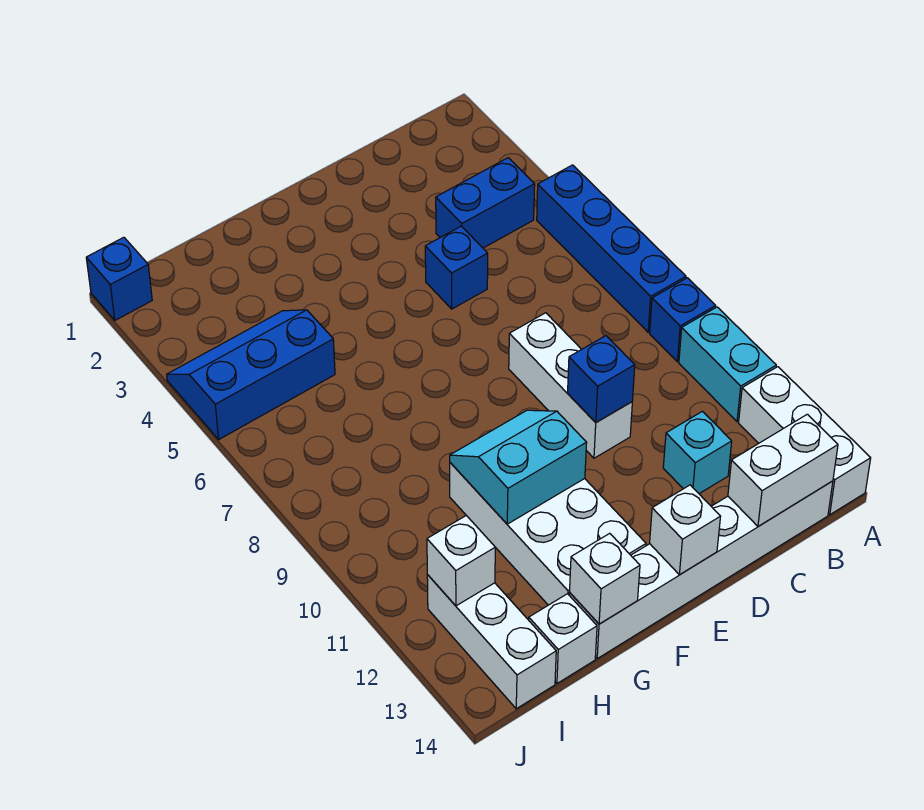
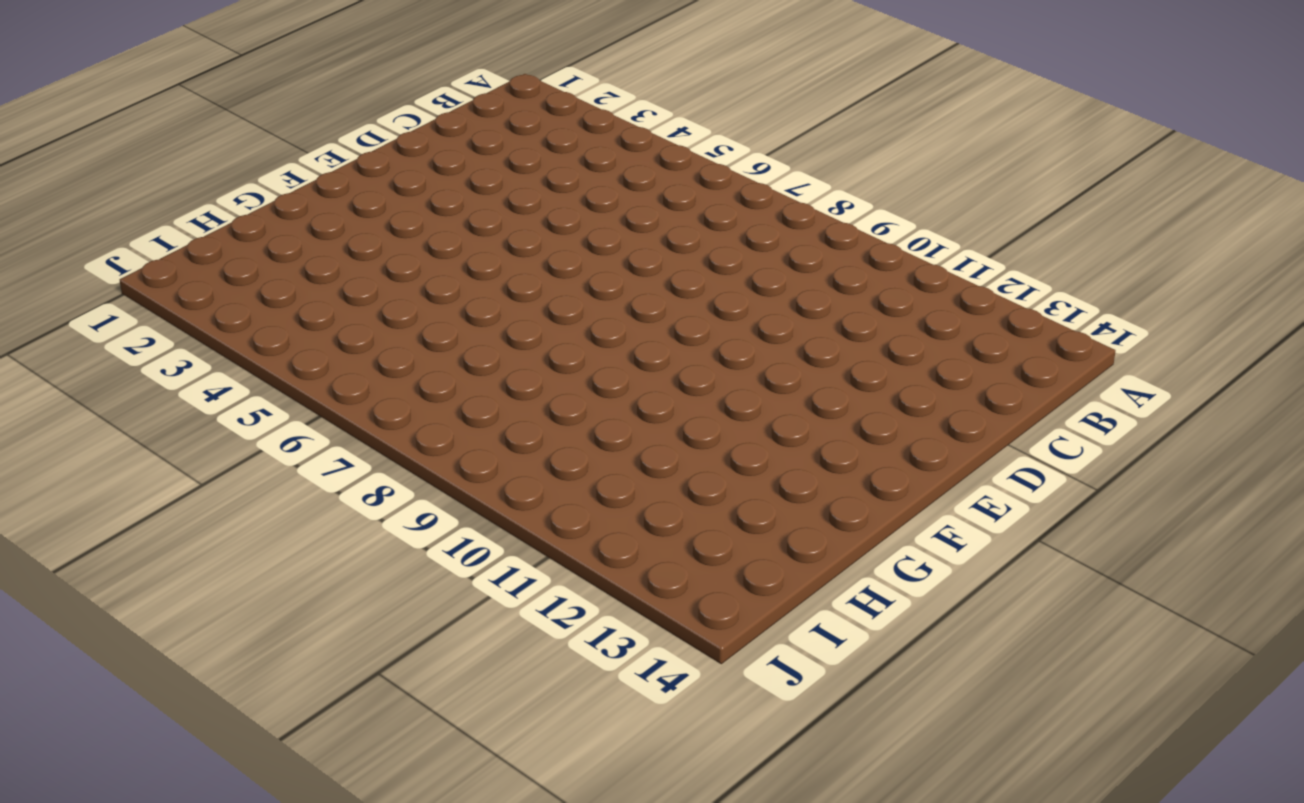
none -> blue brick A5:A8 level 1
none -> blue brick A9 level 1
none -> cyan brick A10:A11 level 1

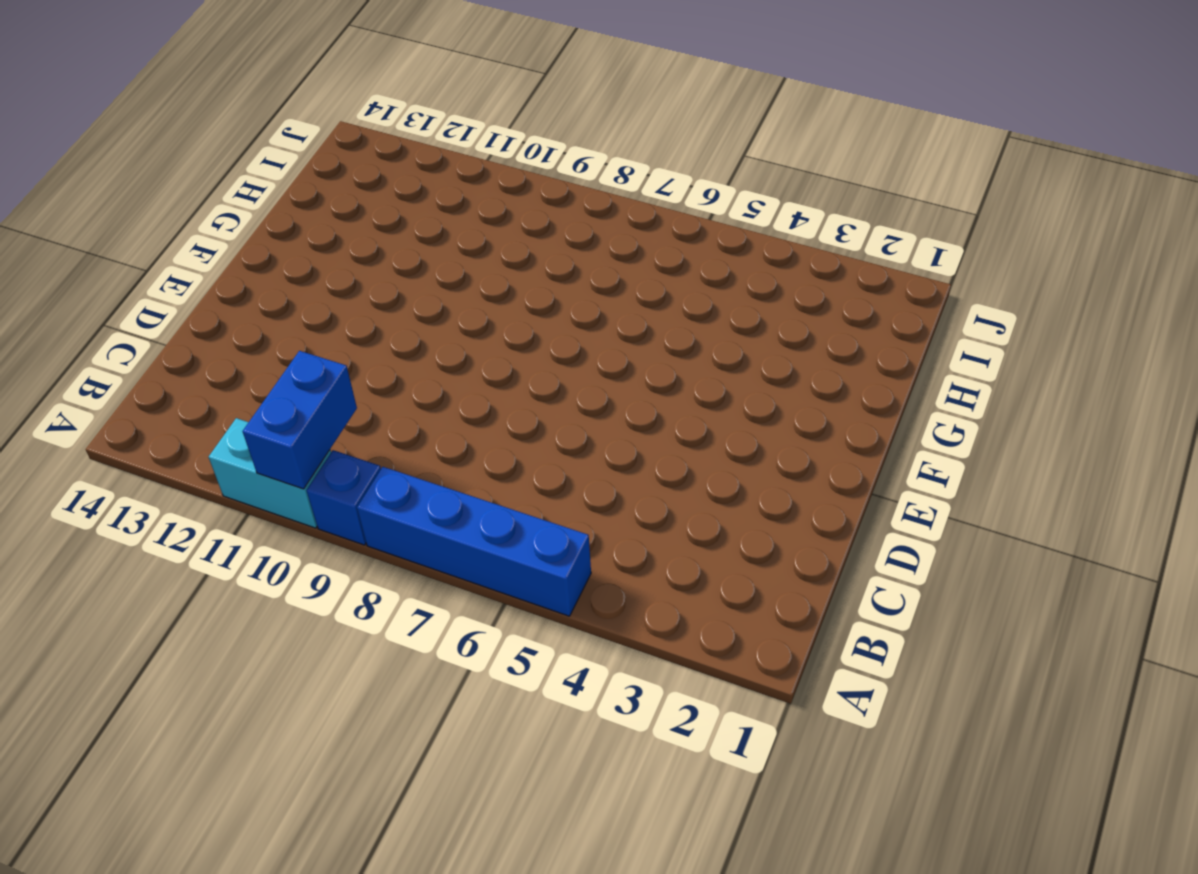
blue brick A10:B10 level 2 -> blue brick B4:C4 level 1
none -> white brick A12:A14 level 1
none -> white brick B14:G14 level 1
none -> cyan brick C12 level 1

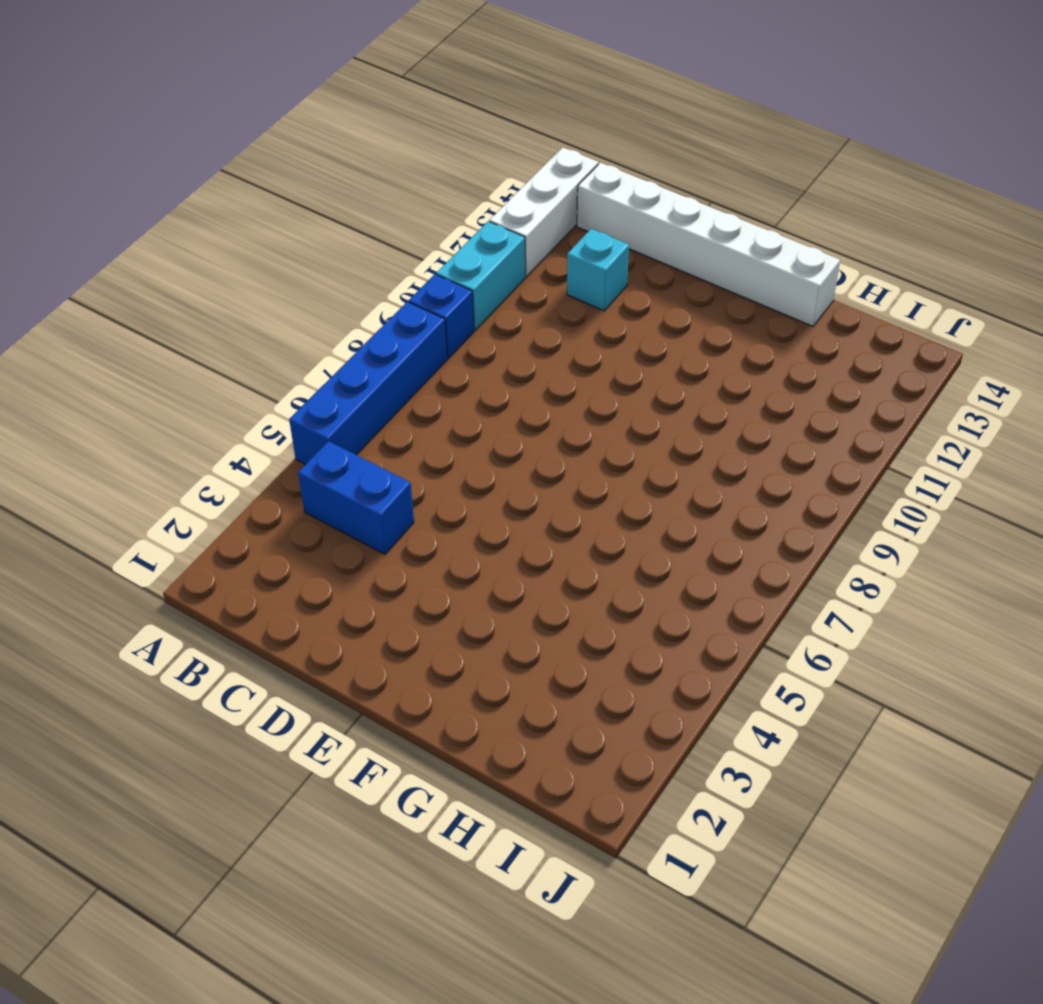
none -> blue brick D5 level 1
none -> white brick D8:D10 level 1
none -> white brick F10:G13 level 1

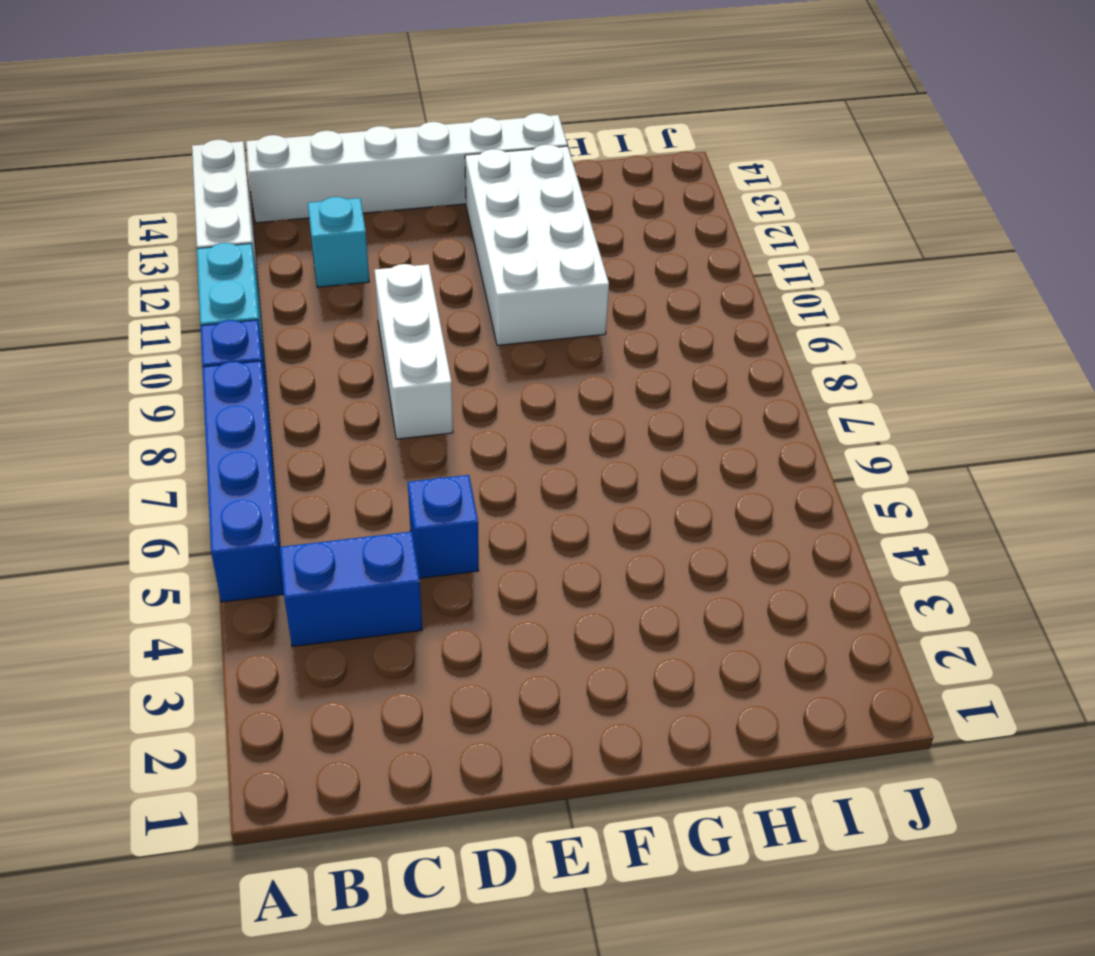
none -> blue slope H4:J5 level 1 top 5
none -> white brick H14 level 1
none -> white brick I12:I14 level 1

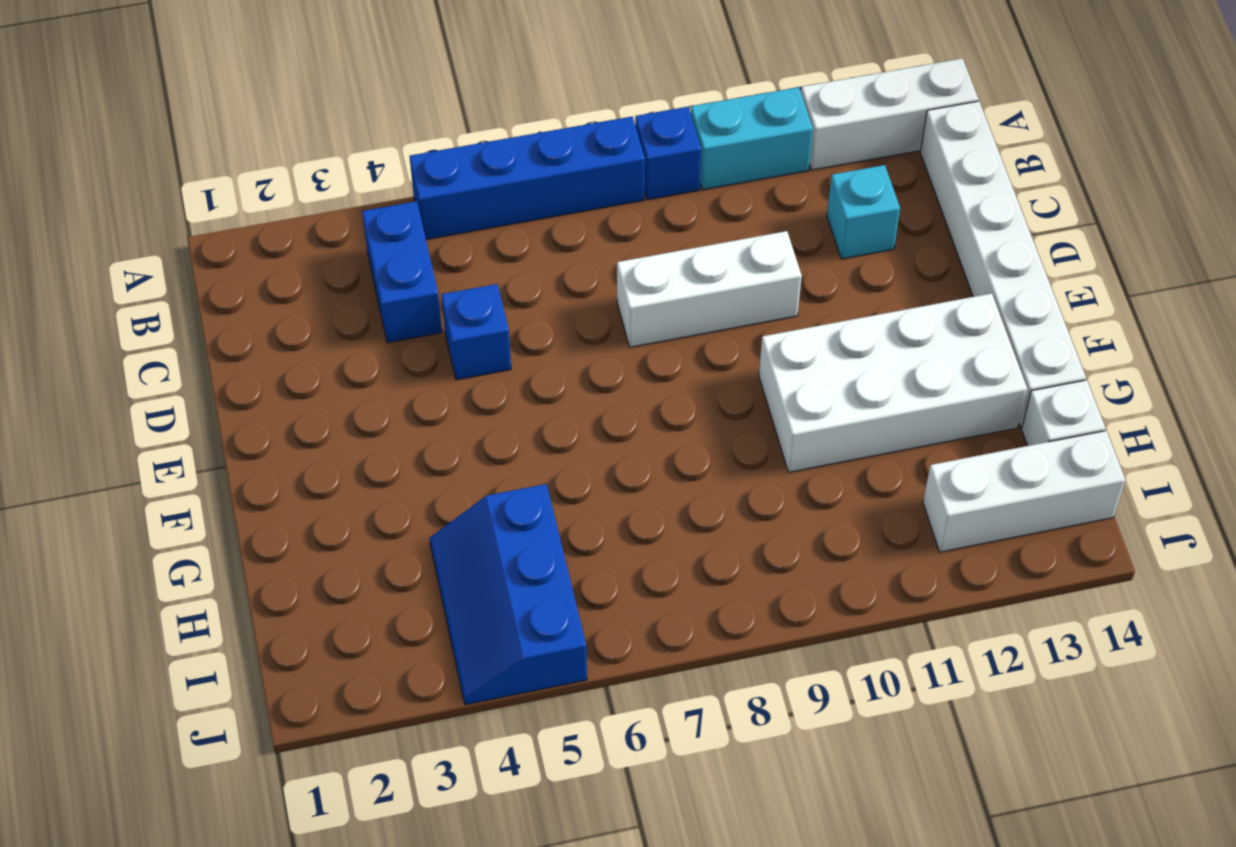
none -> blue brick J1 level 1
none -> white brick B14:C14 level 2
none -> blue brick D10 level 2

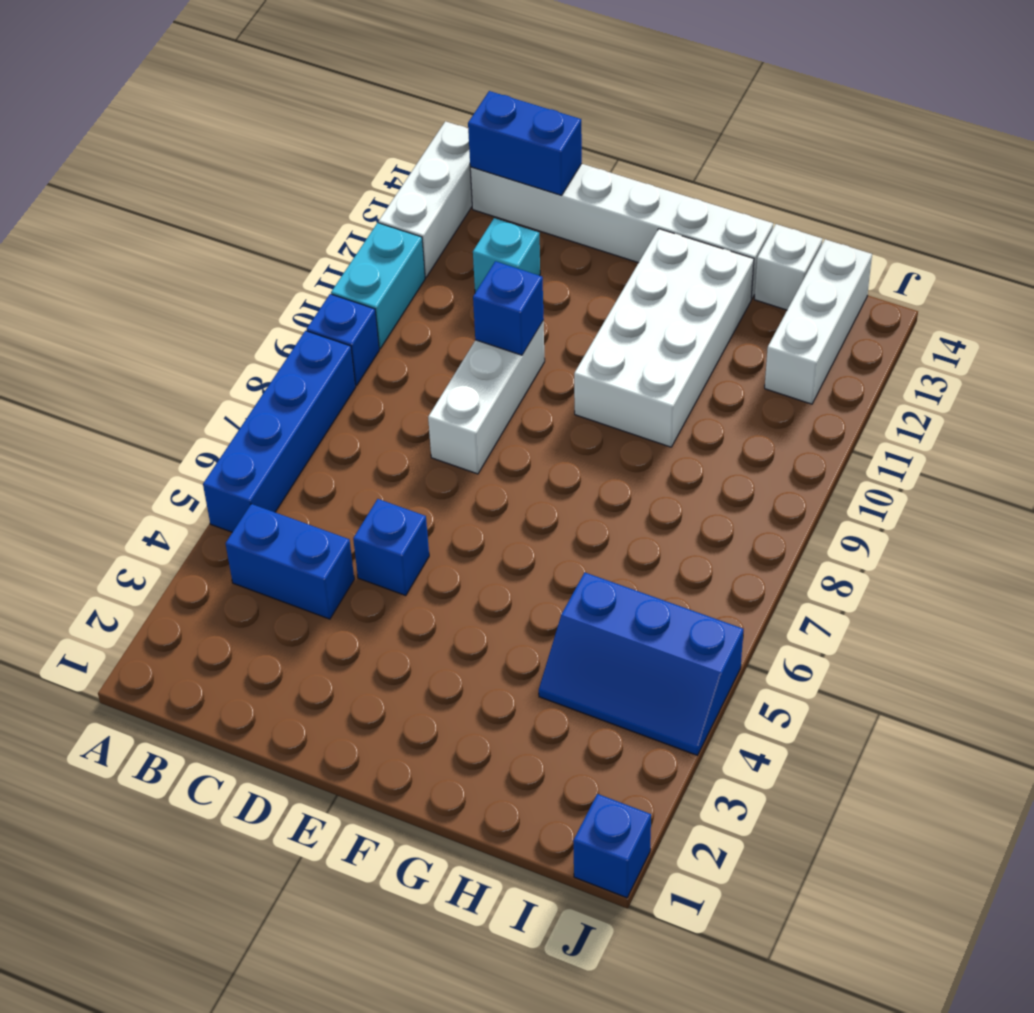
blue brick B14:C14 level 2 -> white brick B14:C14 level 2
none -> white brick E14 level 2
none -> cyan slope F10:G11 level 2 top 11
none -> white brick G14 level 2

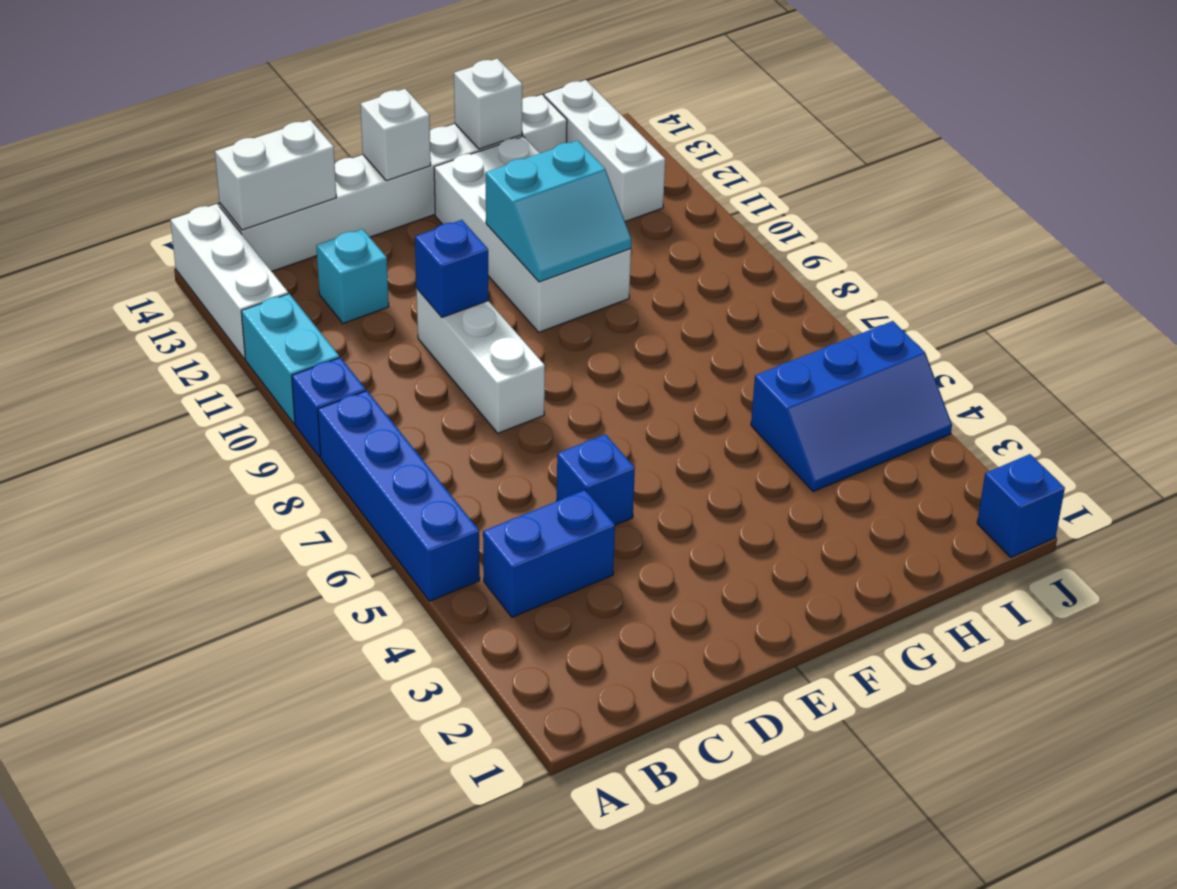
none -> white brick I12 level 2

